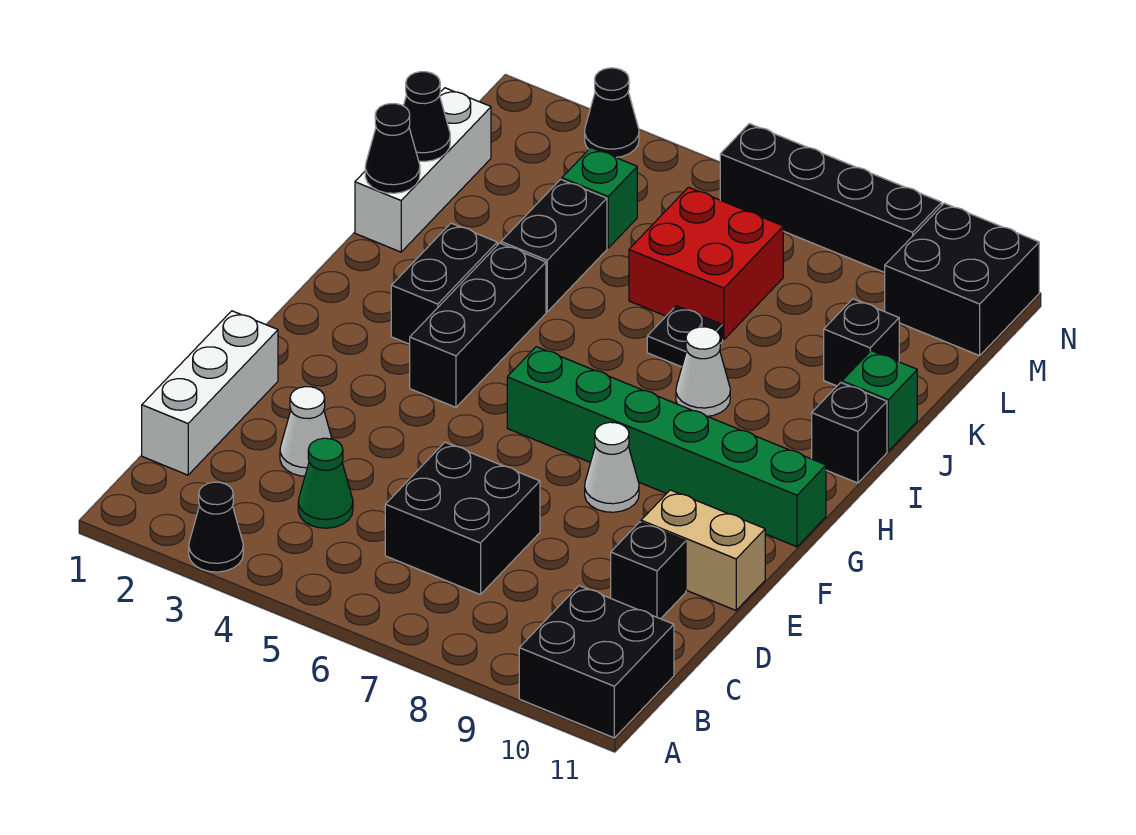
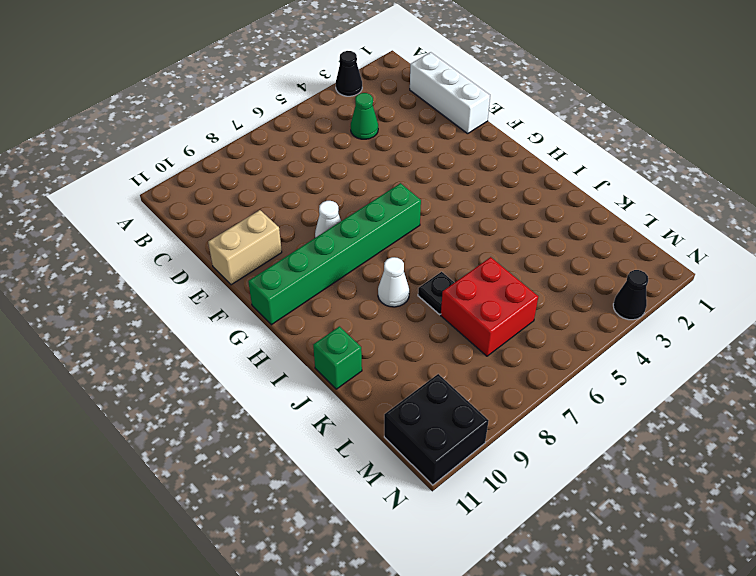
none -> black brick A10:B11 level 1
none -> black brick C6:D7 level 1
none -> white cone D3 level 1

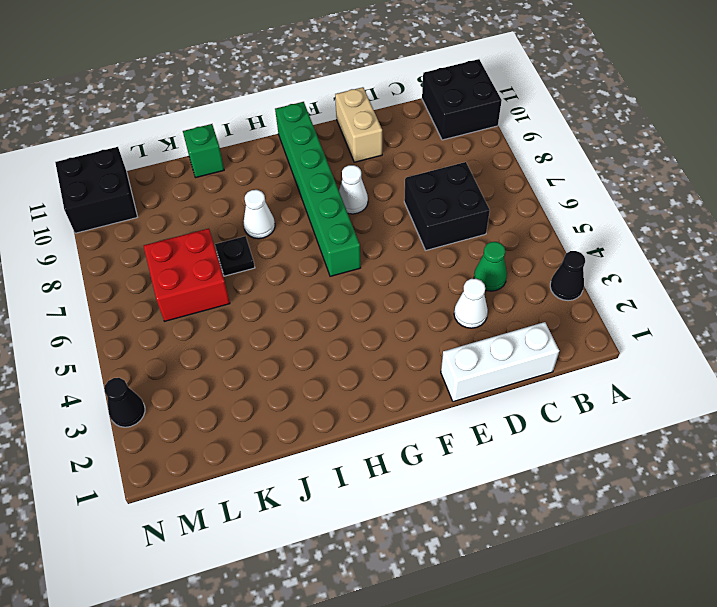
none -> black brick D10 level 1
none -> black brick G4:I4 level 1
none -> black brick H3:I3 level 1

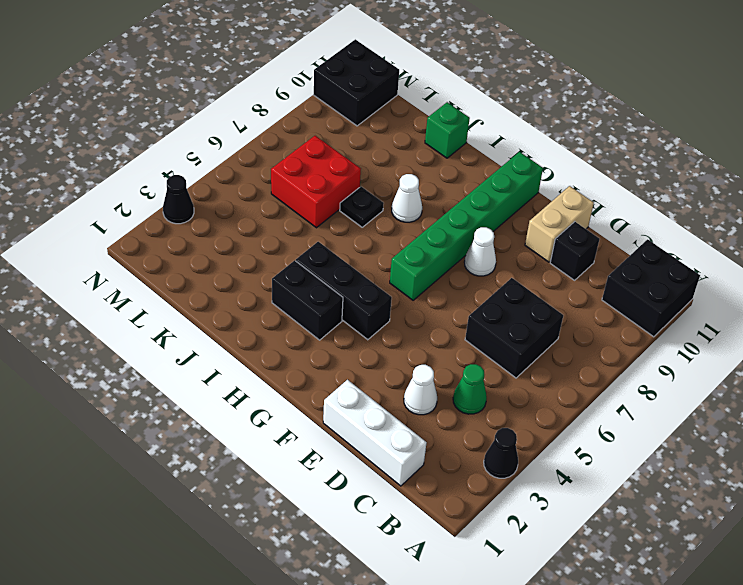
none -> black brick I11 level 1
none -> white brick J1:L1 level 1
none -> black brick J4:K4 level 1

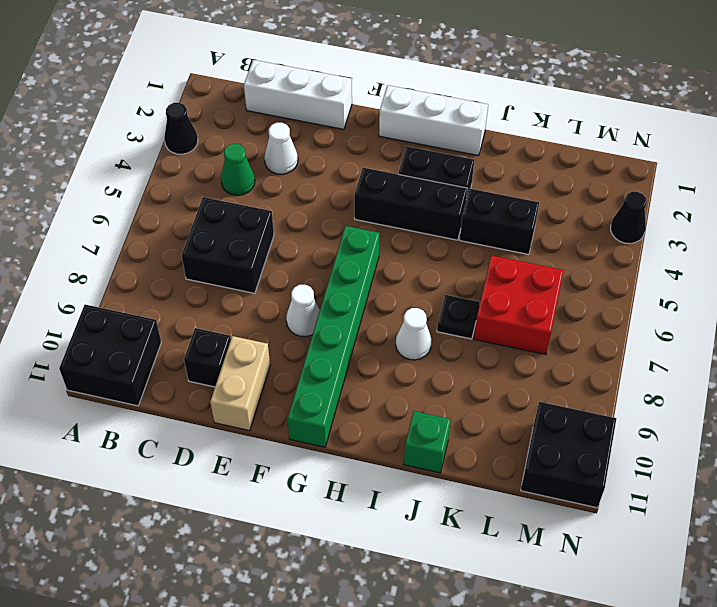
white brick G1:I1 level 1 -> white brick J1:L1 level 1
none -> black brick I11 level 1
none -> black brick K10 level 1
none -> green brick L4 level 1

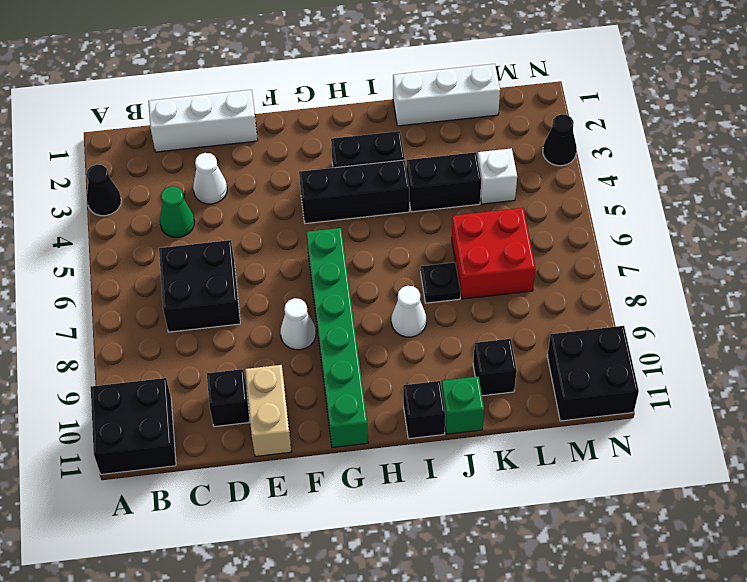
white brick L4 level 1 -> green brick L4 level 1
none -> black brick N6:N9 level 1
none -> black cone J1 level 2
none -> black cone K1 level 2

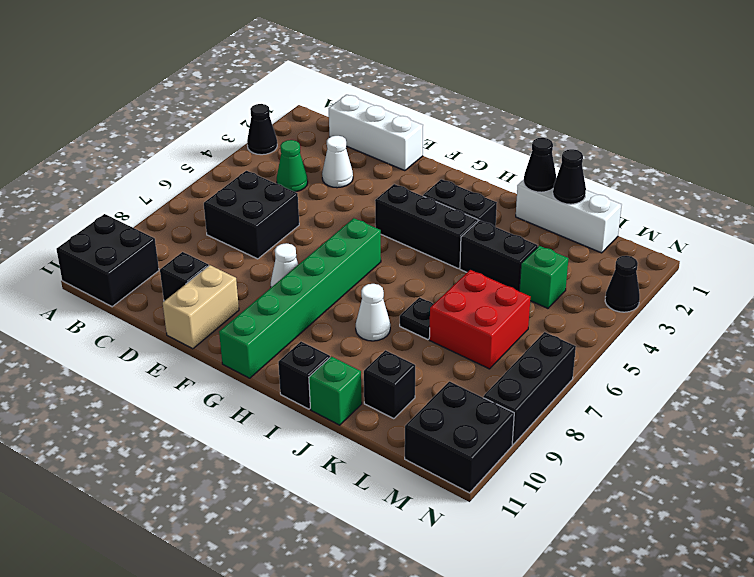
black brick N7:N9 level 1 -> black brick N6:N9 level 1

